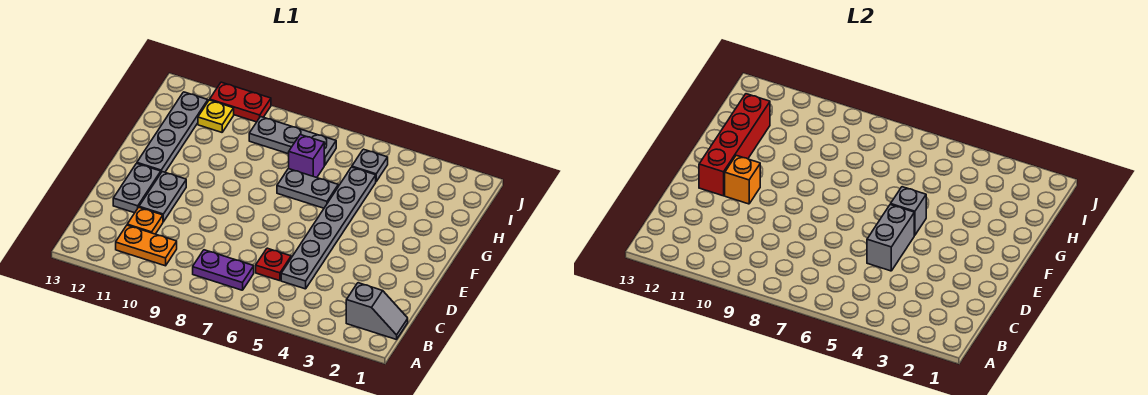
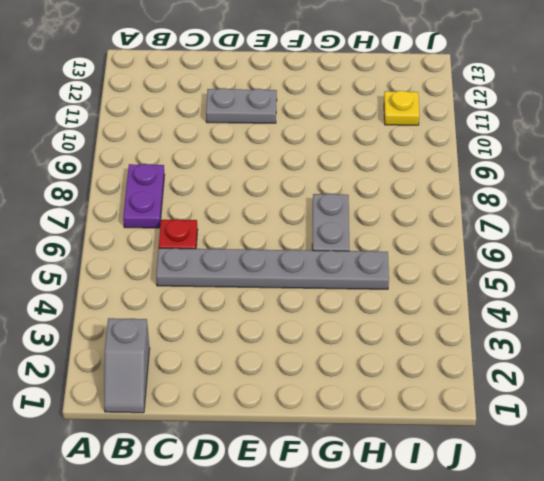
none -> orange plate B10:B11 level 1
none -> orange plate C11 level 1
none -> grey plate D12:E12 level 1

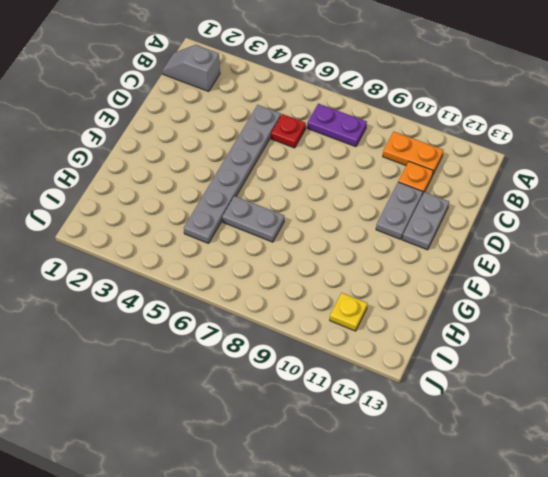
none -> grey plate F12:I12 level 1
none -> purple brick H7 level 1
none -> grey plate I5 level 1

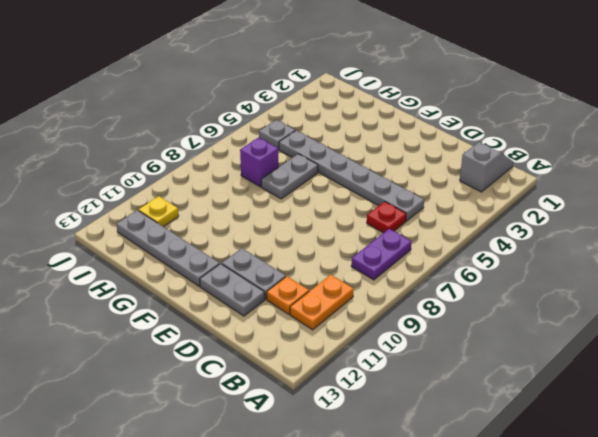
none -> grey plate I7:I9 level 1
none -> red plate J10:J11 level 1
none -> grey brick D5:E5 level 2

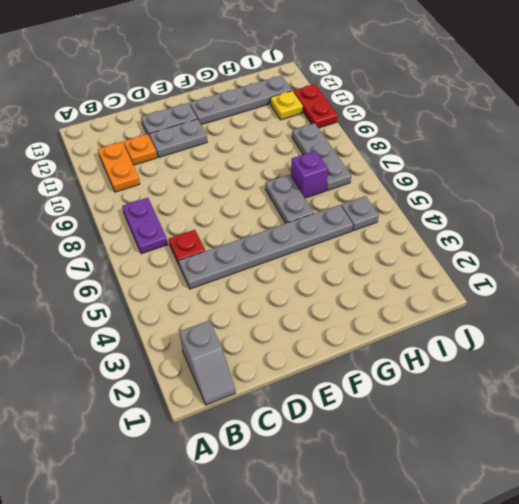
none -> grey brick D5:E5 level 2
none -> orange brick E11 level 2
none -> red brick E12:H12 level 2

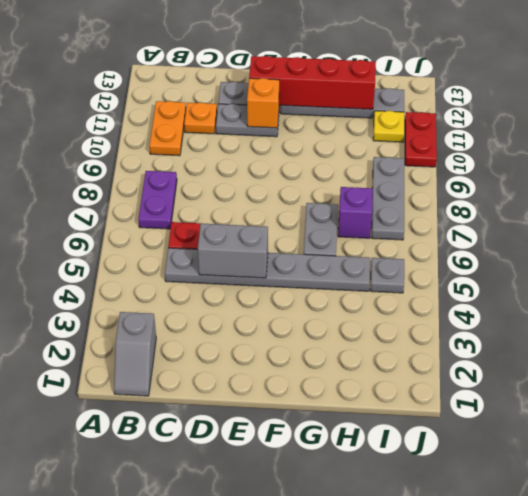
none -> grey brick F5 level 2

